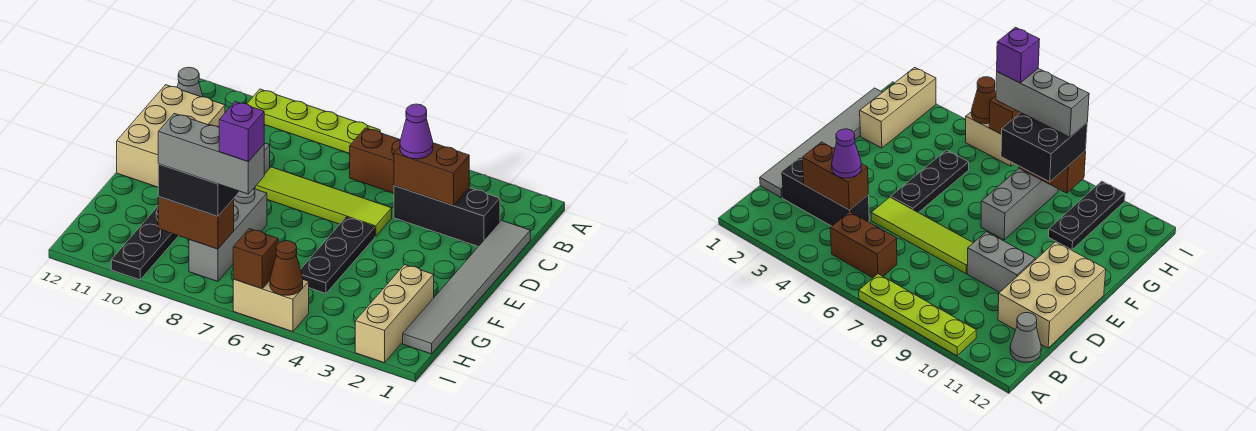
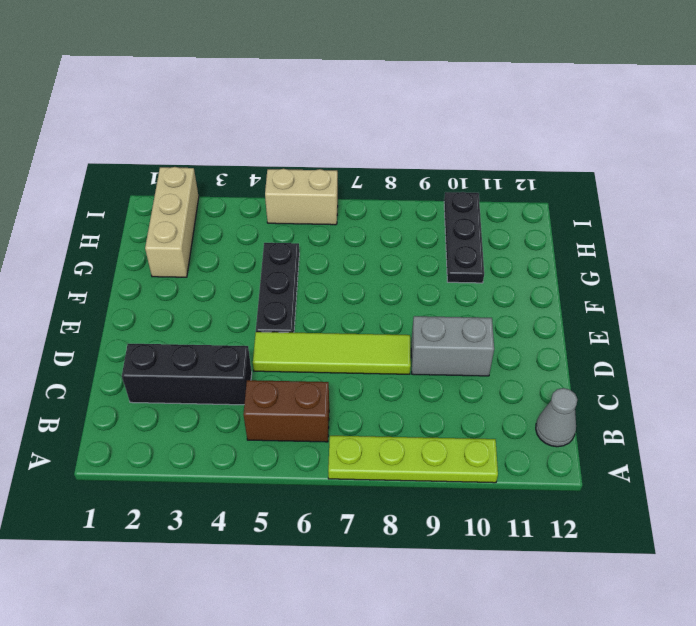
none -> grey tile C1:H1 level 1
none -> tan brick C11:E12 level 1
none -> grey brick F8:H8 level 1

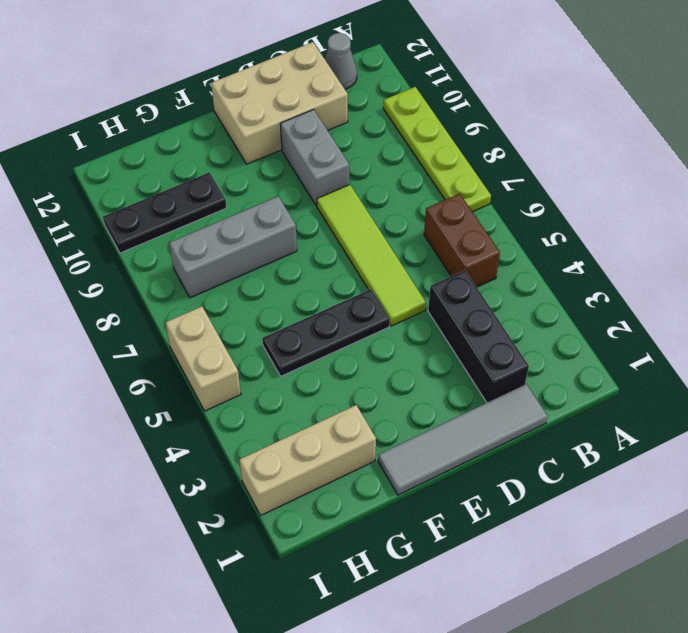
grey tile C1:F1 level 1 -> grey tile C1:H1 level 1
none -> brown brick C3:C4 level 2
none -> brown brick H8:H9 level 2
none -> brown cone I5 level 2

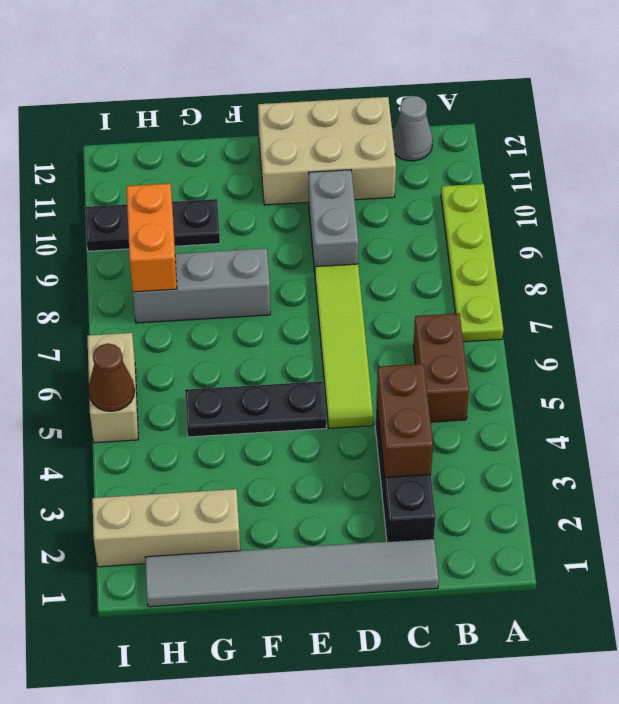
orange brick H8:H9 level 2 -> brown brick H8:H9 level 2
none -> brown brick I6 level 2
none -> purple cone C4 level 3
none -> black brick G8:H9 level 3

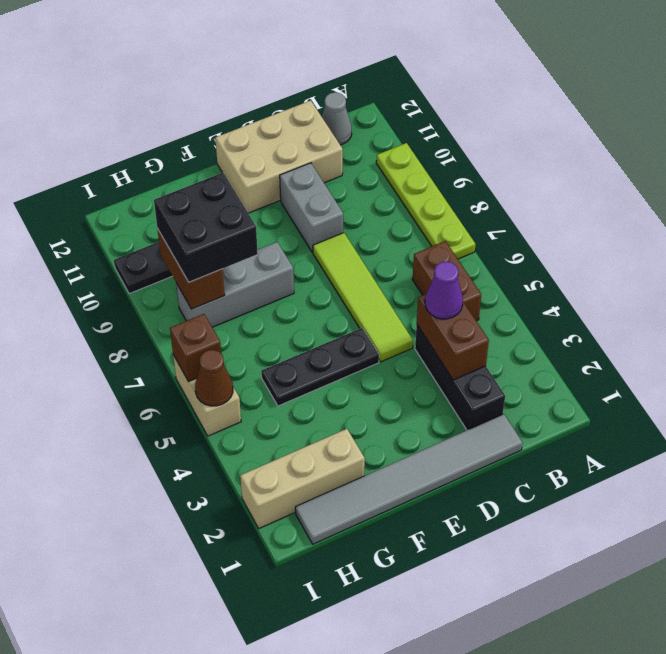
none -> grey brick H7:H9 level 4
none -> purple brick H7 level 5

